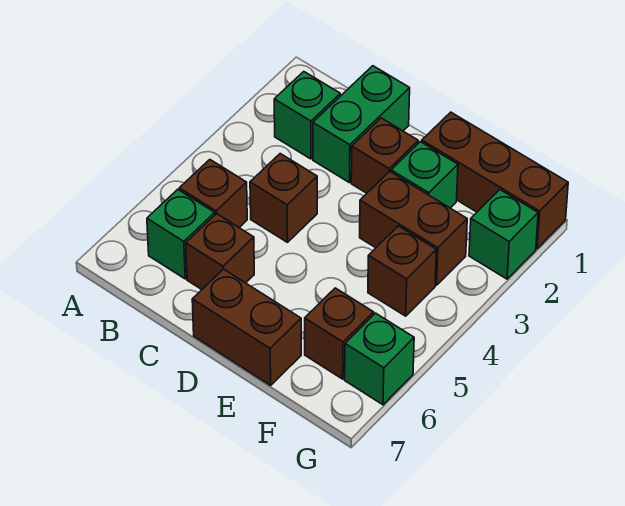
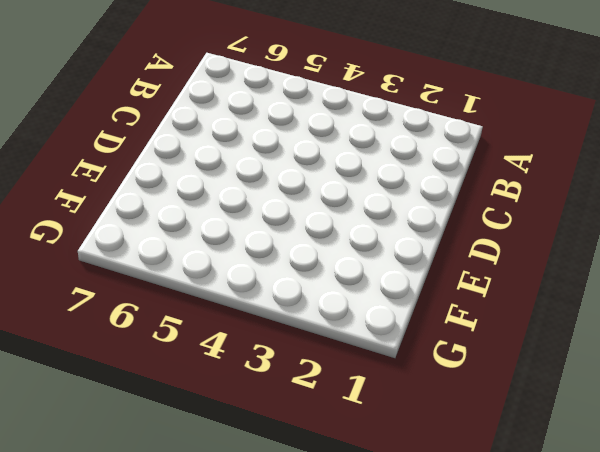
none -> green brick B2 level 1
none -> brown brick B5 level 1
none -> green brick B6 level 1

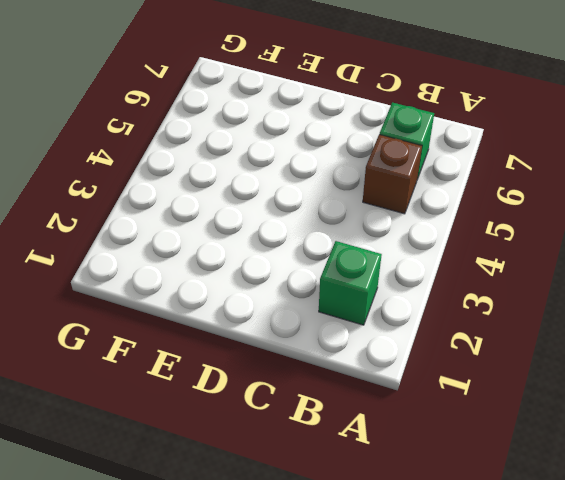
none -> green brick C1:C2 level 1
none -> brown brick C4 level 1
none -> brown brick C6 level 1

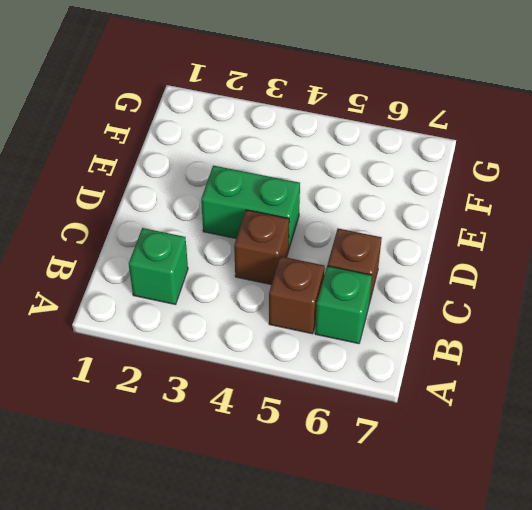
green brick D3:D4 level 1 -> green brick C1:C2 level 1
none -> brown brick D2 level 1
none -> brown brick D7:E7 level 1
none -> brown brick E1:G1 level 1

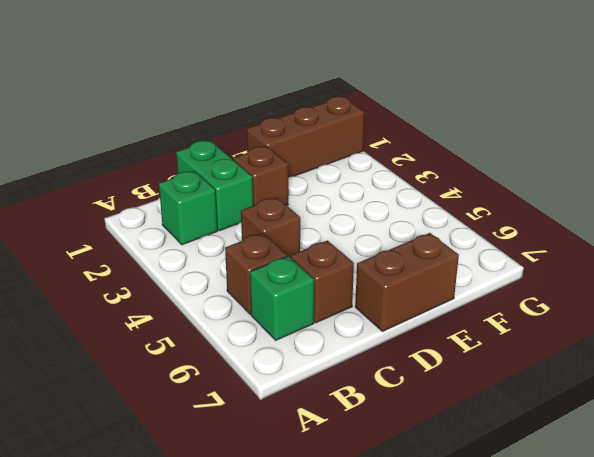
none -> green brick E2 level 1
none -> brown brick E3:F3 level 1
none -> brown brick F4 level 1

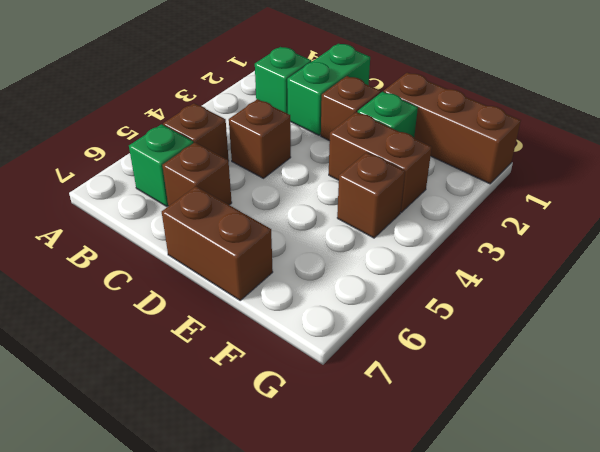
none -> brown brick F6 level 1
none -> green brick G2 level 1
none -> green brick G6 level 1

